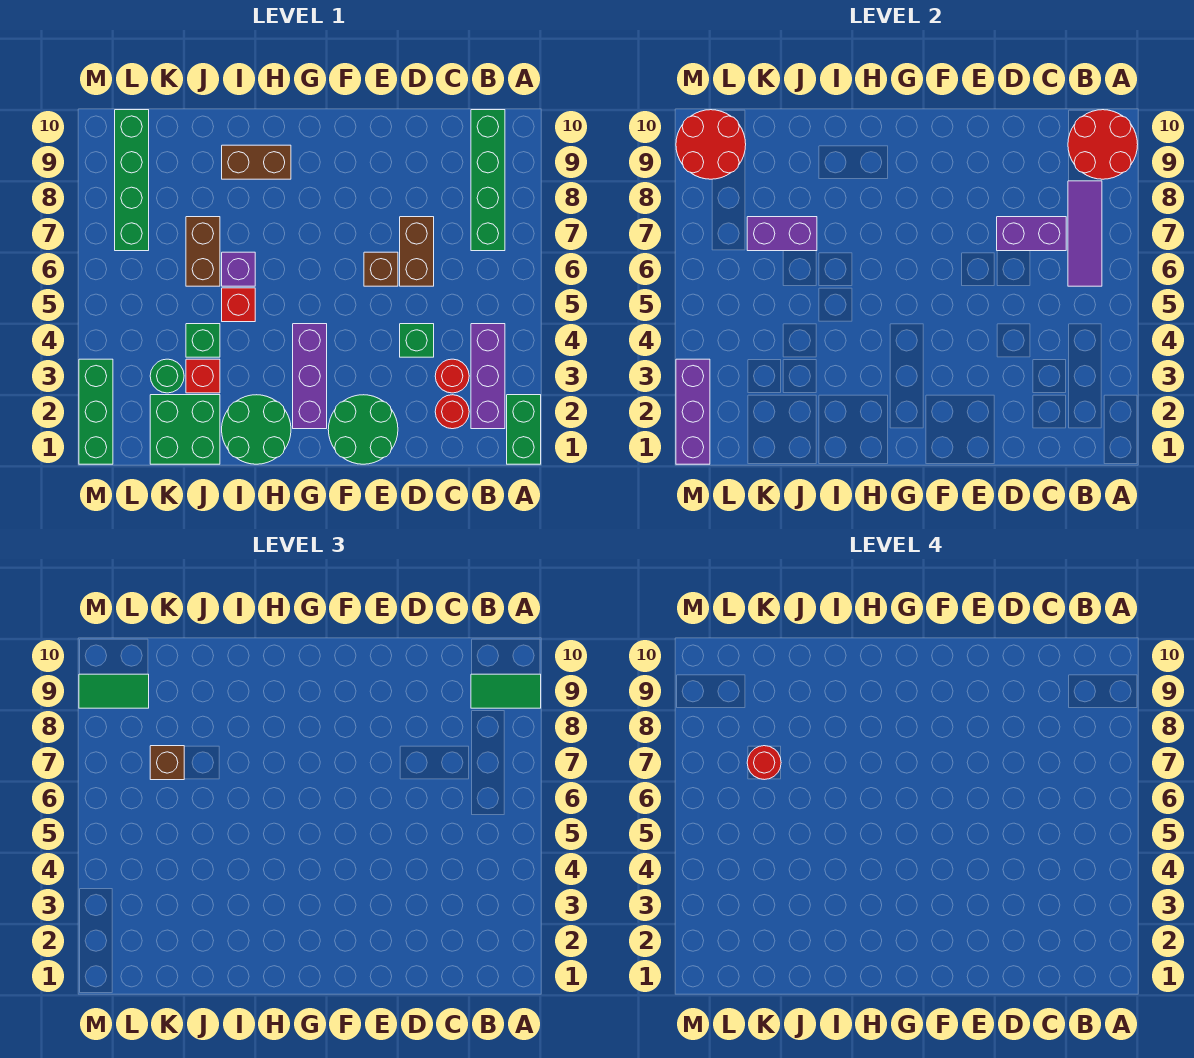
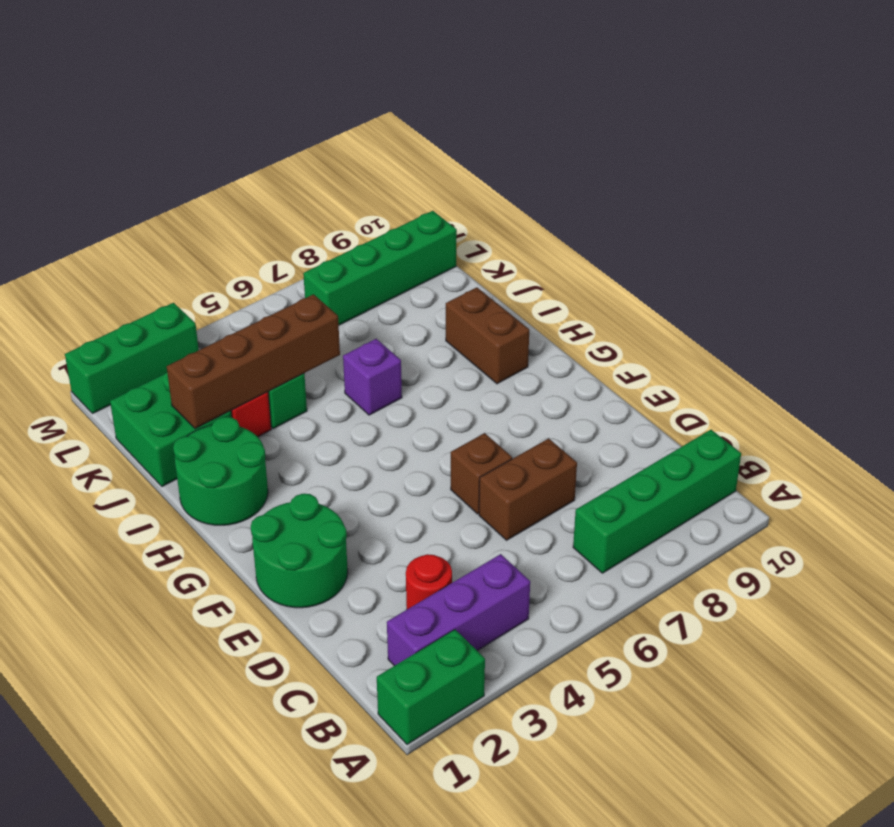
brown brick J2:J5 level 2 -> none
none -> red round brick C2 level 1
none -> green brick D4 level 1
none -> purple brick G2:G4 level 1
none -> red brick I5 level 1

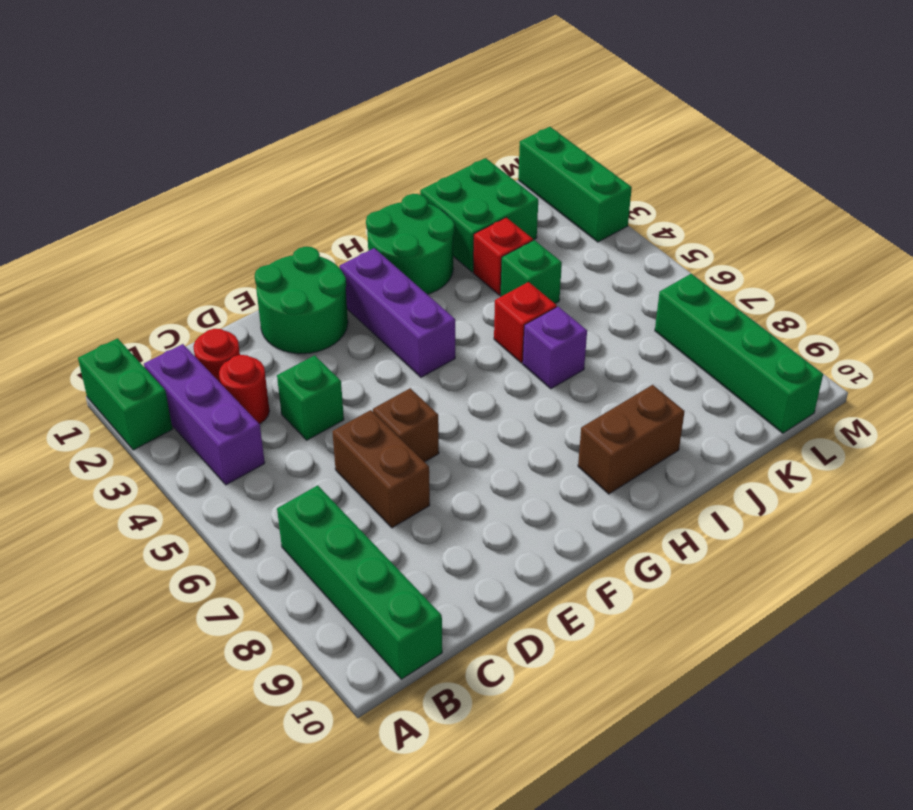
none -> brown brick J6:J7 level 1
none -> green round brick K3 level 1
none -> red round brick A9:B10 level 2
none -> purple tile B6:B8 level 2

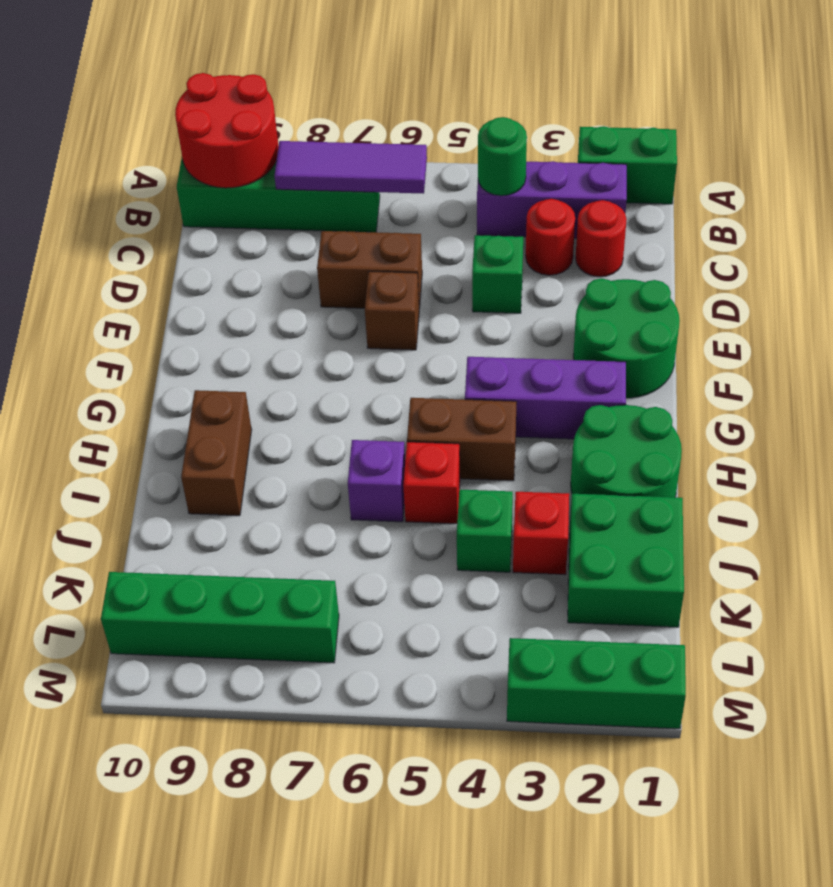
green round brick B4 level 2 -> green round brick K3 level 1
brown brick H4:H5 level 1 -> brown brick J6:J7 level 1
none -> purple brick C7:D7 level 2
none -> purple brick J7:K7 level 2
none -> red round brick L9:M10 level 2
none -> purple brick M1:M3 level 2

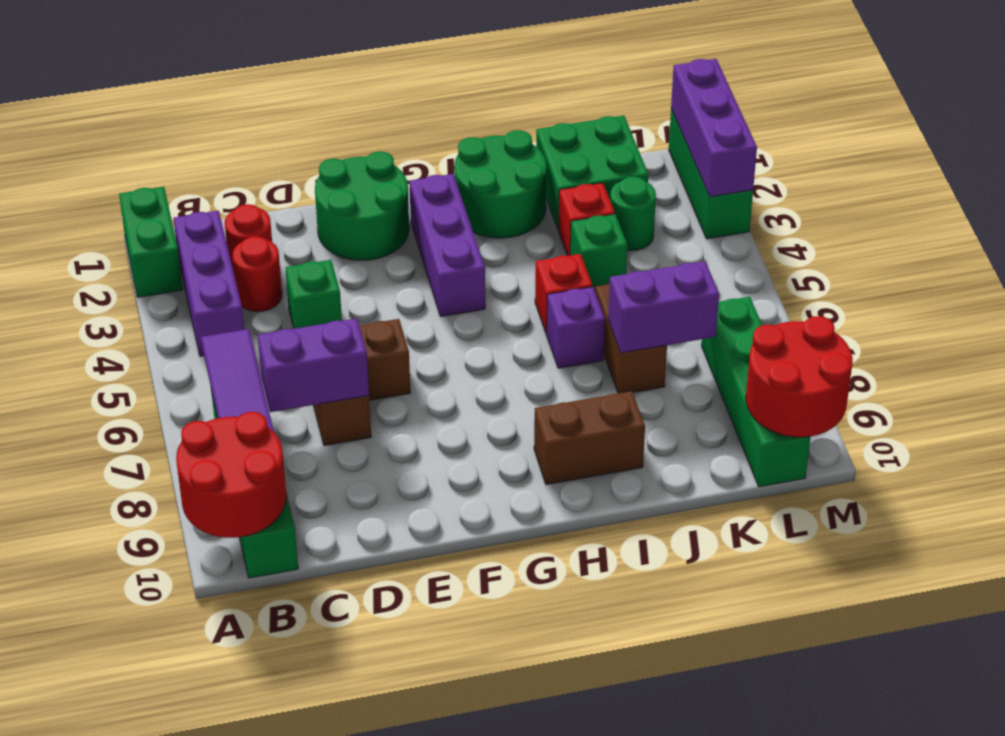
none -> green tile A9:B9 level 3
none -> brown brick K7 level 3
none -> green tile L9:M9 level 3
none -> red round brick K7 level 4

